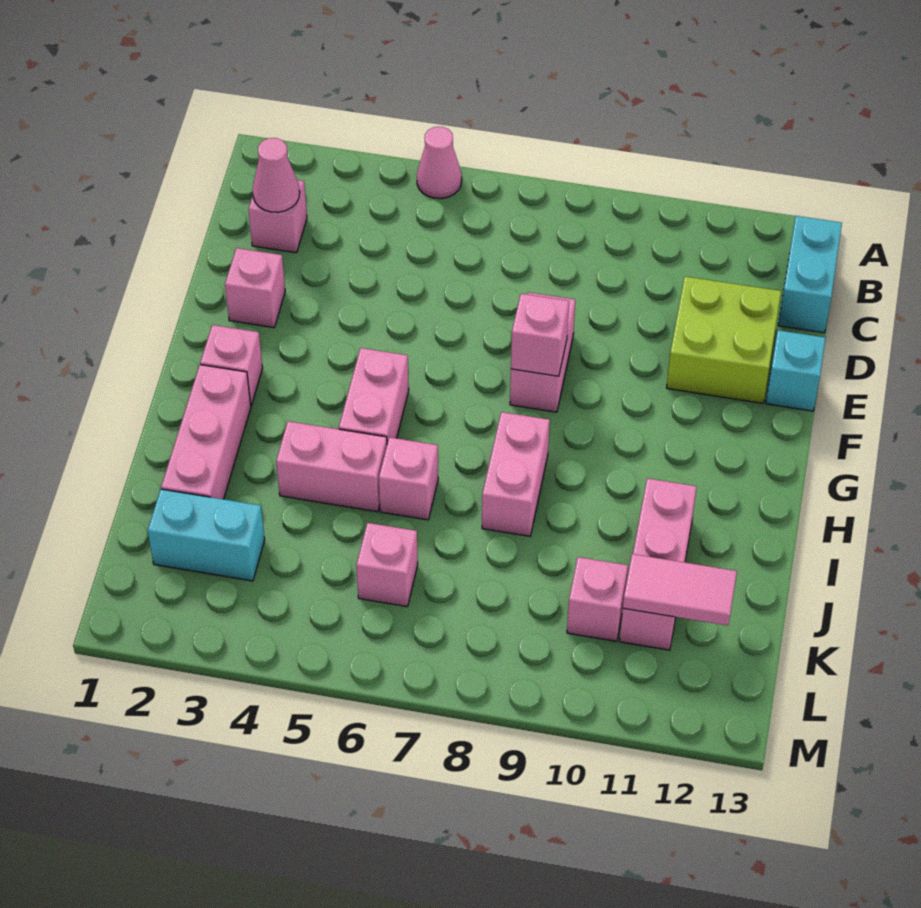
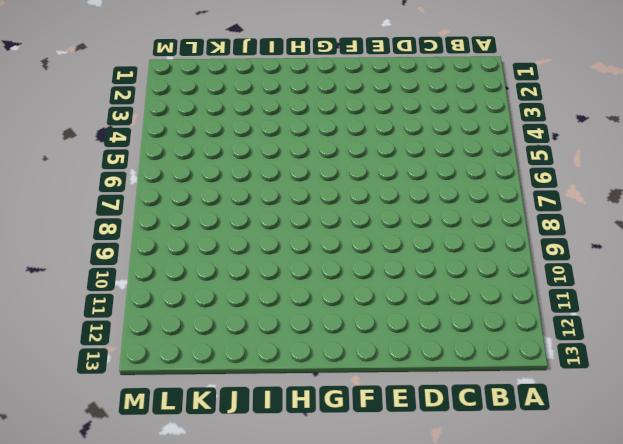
none -> pink cone A5 level 1
none -> cyan brick B13:C13 level 1
none -> pink brick C2 level 1

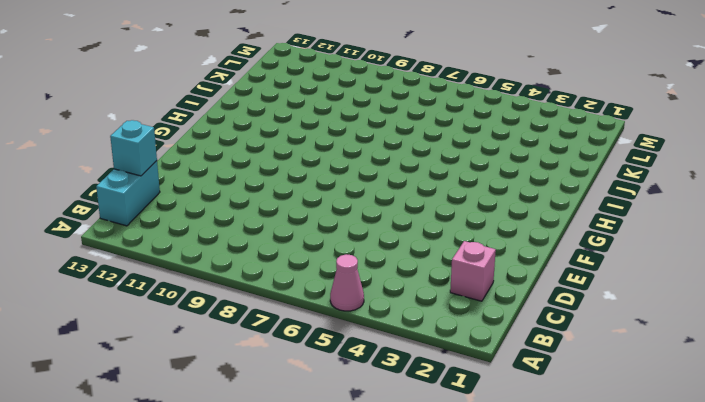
cyan brick C13 level 2 -> cyan brick E13 level 1
none -> lime brick D11:E12 level 1
none -> pink brick E2 level 1
none -> pink brick E8:F8 level 1

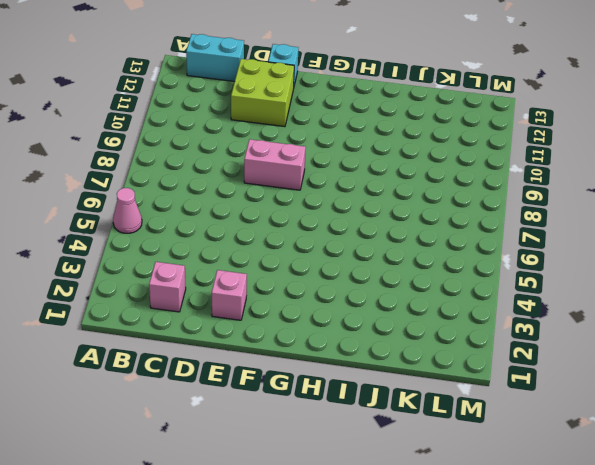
none -> pink brick G2 level 1
none -> pink brick G5:H5 level 1
none -> pink brick H2:J2 level 1

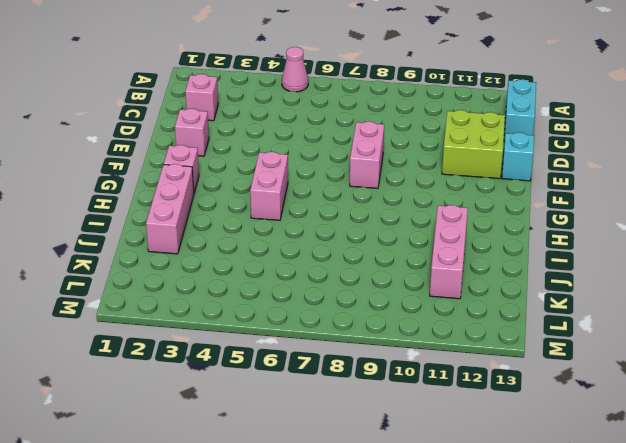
none -> pink brick H8:I8 level 1
none -> pink brick I4:I5 level 1
none -> pink brick I6 level 1

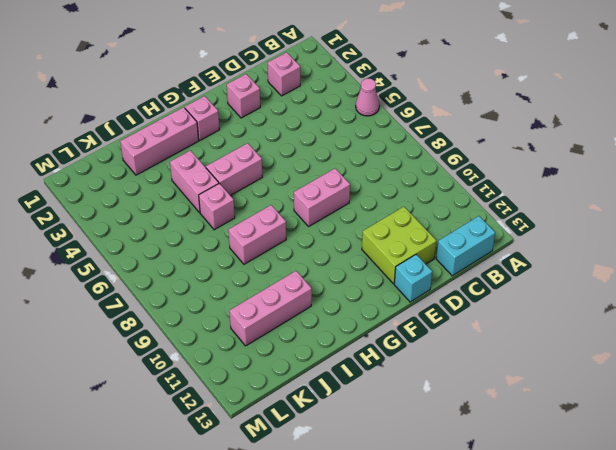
none -> cyan brick K2:K3 level 1
none -> pink brick K6 level 1
none -> pink brick K10 level 1

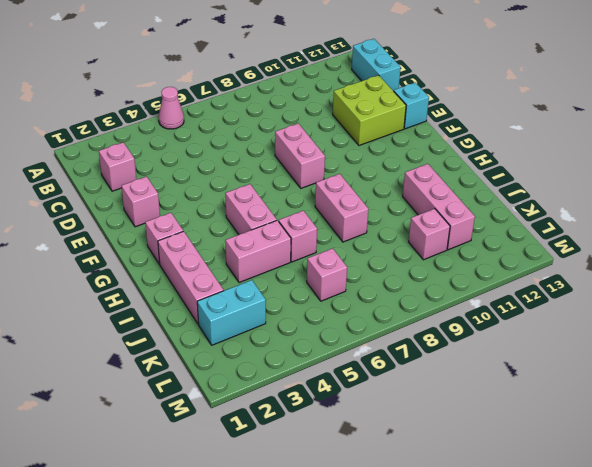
none -> pink cone C2 level 2
none -> pink brick F8 level 2
none -> pink tile K11:K12 level 2

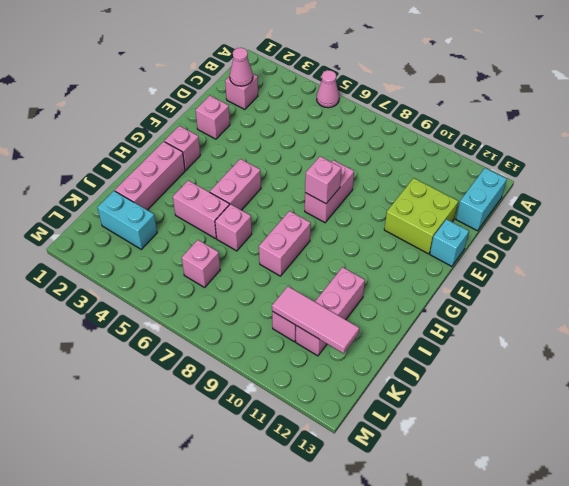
pink tile K10:K12 level 2 -> pink tile K11:K12 level 2

